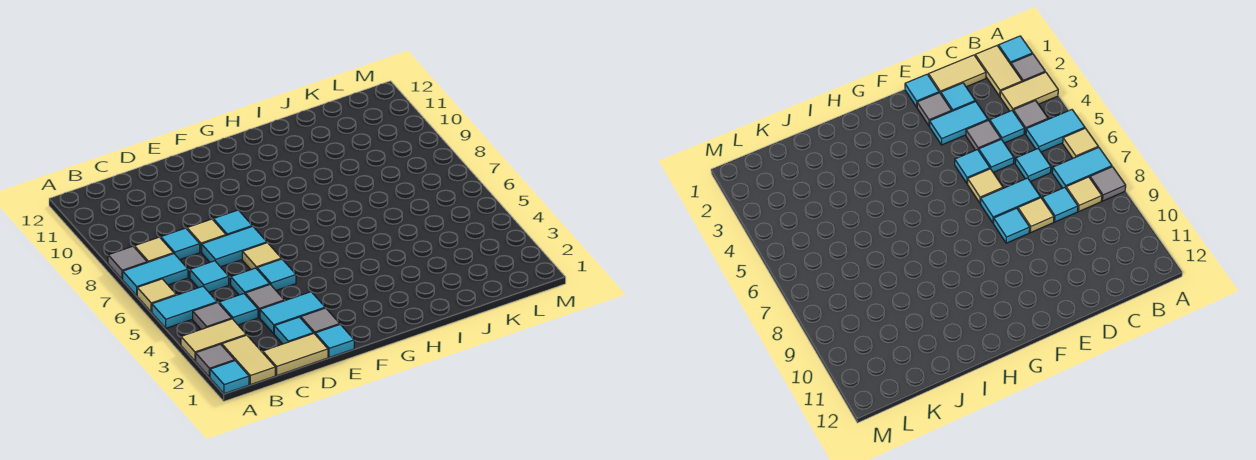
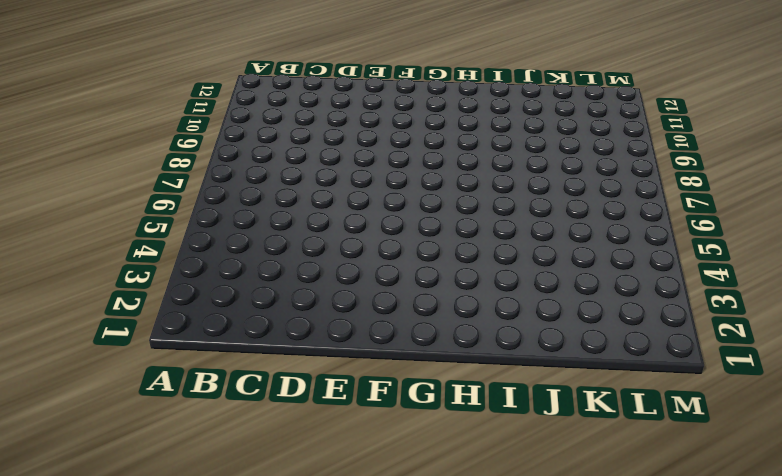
none -> cyan tile A1 level 1
none -> grey tile A2 level 1
none -> tan tile A3:B3 level 1

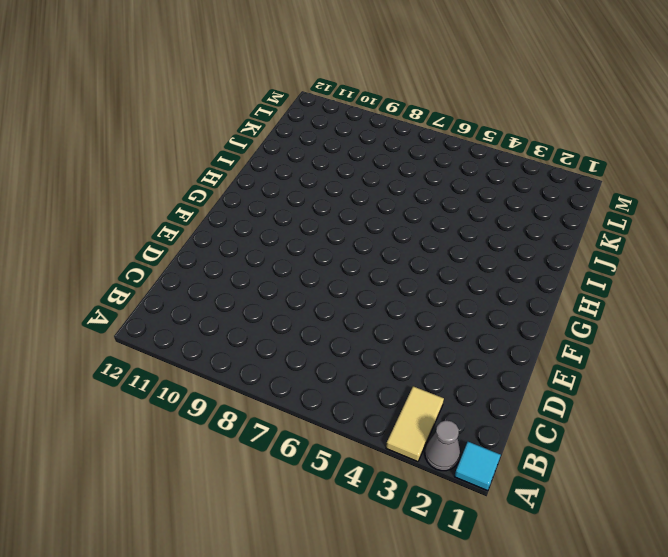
grey cone A2 level 1 -> grey tile A2 level 1
none -> cyan tile A5:B5 level 1
none -> tan tile A6 level 1
none -> cyan tile A7:B7 level 1

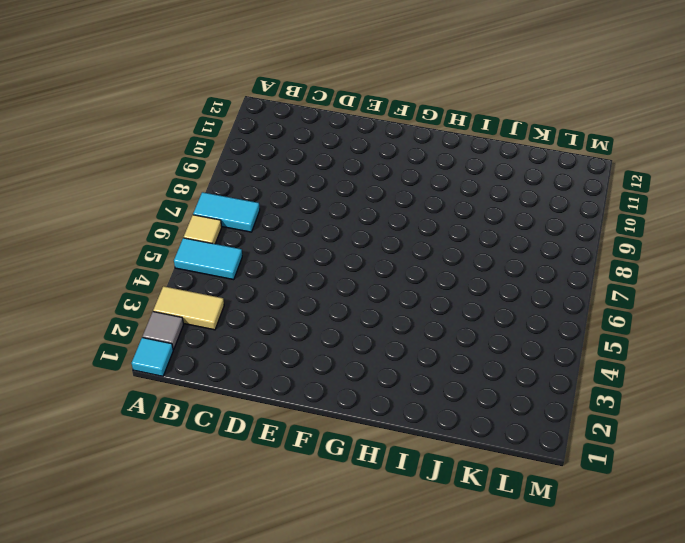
none -> grey tile A8 level 1
none -> tan tile B1:B2 level 1
none -> grey tile B4 level 1

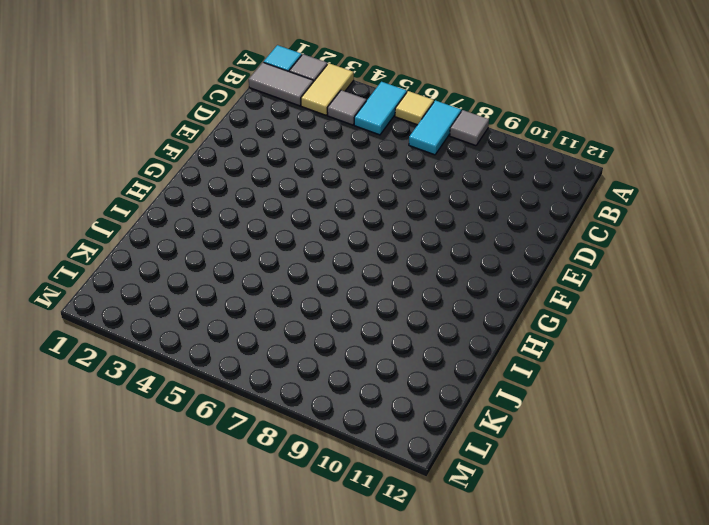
grey tile B1:B2 level 1 -> tan tile B1:B2 level 1
none -> tan tile B8 level 1
none -> tan tile C1:D1 level 1
none -> cyan tile C4 level 1

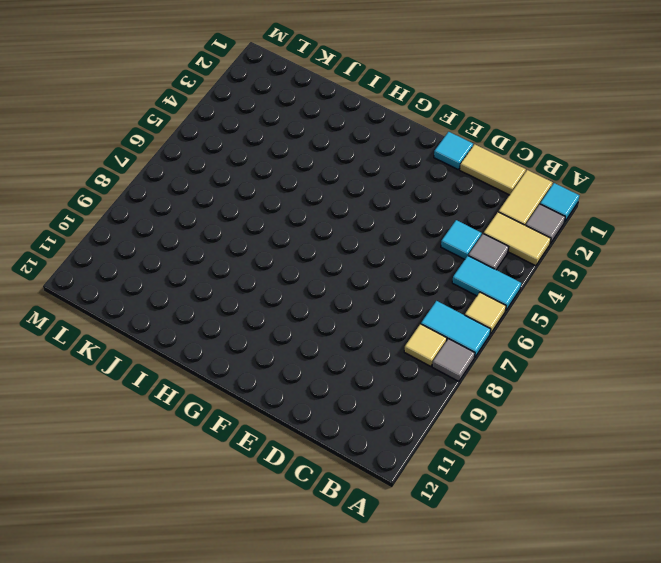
none -> cyan tile C6 level 1
none -> cyan tile C8 level 1
none -> cyan tile D2 level 1

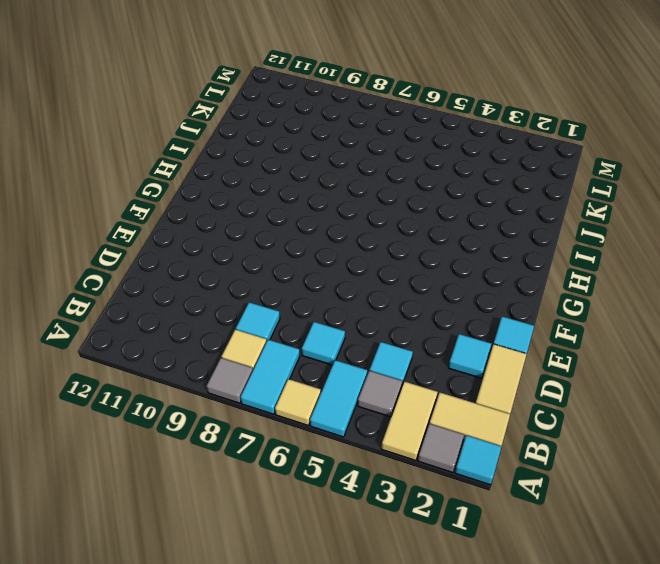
none -> cyan tile D3:E3 level 1
none -> grey tile D4 level 1
none -> cyan tile D5 level 1

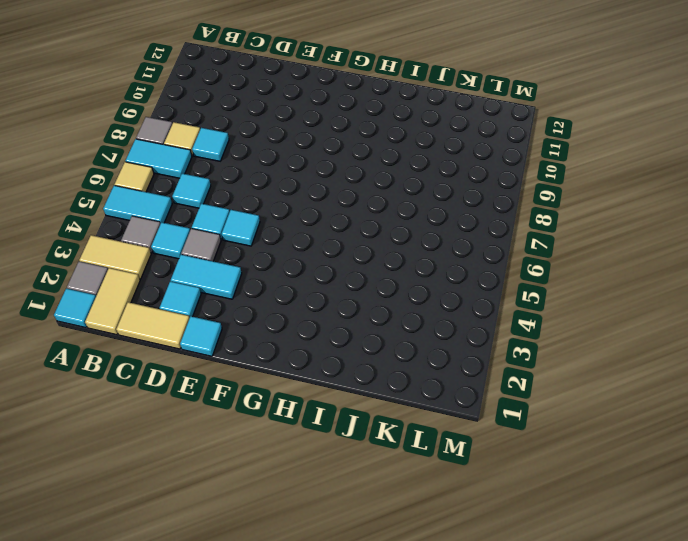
none -> cyan tile D7:E7 level 1
none -> tan tile D8 level 1
none -> grey tile E2 level 1

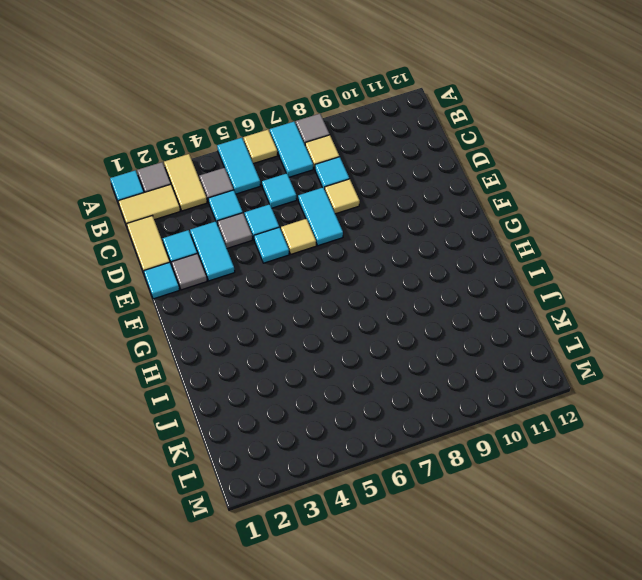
none -> cyan tile E8 level 1

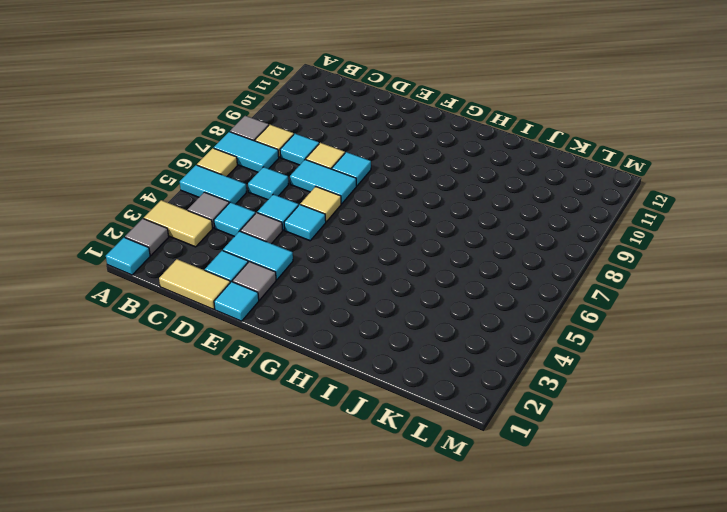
none -> tan tile B1:B2 level 1

